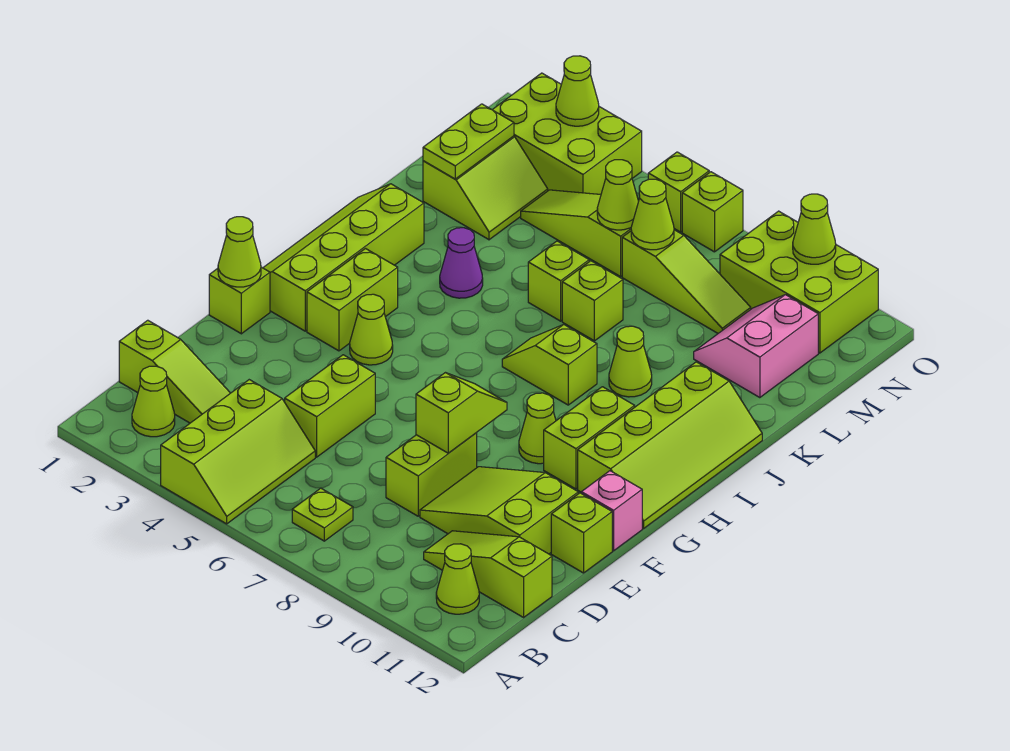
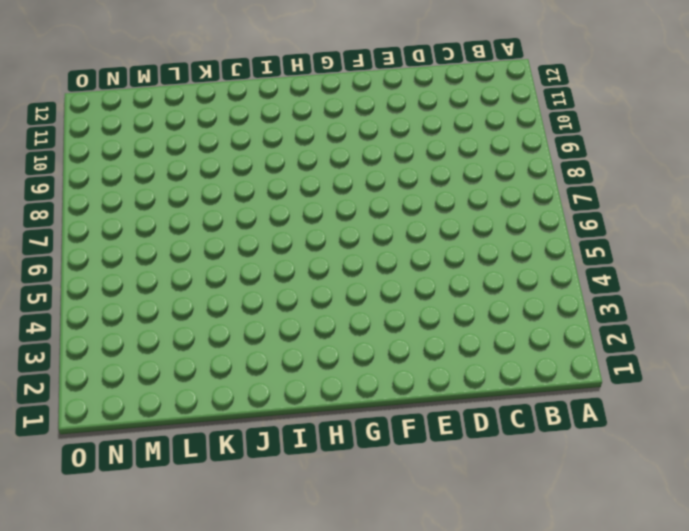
none -> lime slope A4:C5 level 1 top 4
none -> lime cone B2 level 1
none -> lime plate B7 level 1
none -> lime cone B11 level 1

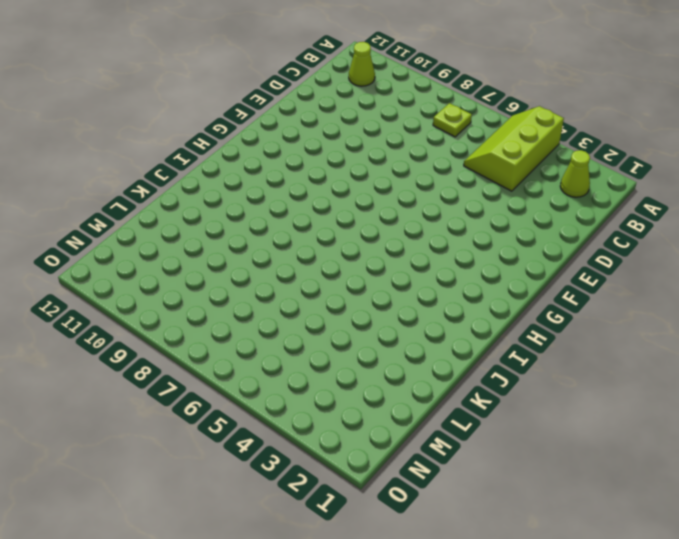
none -> lime slope C1:C3 level 1 top 1
none -> lime slope C10:C12 level 1 top 12
none -> lime brick D5:E5 level 1
none -> lime brick D8:E8 level 1

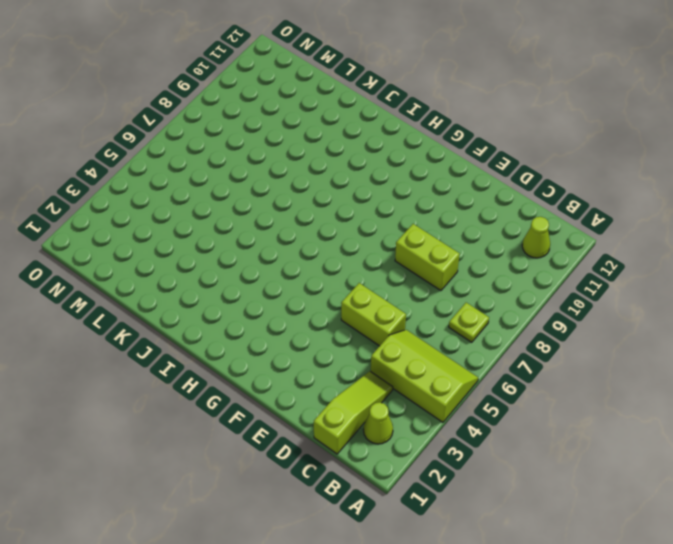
none -> lime slope C10:C12 level 1 top 12
none -> lime slope D9:E11 level 1 top 11
none -> lime brick E12 level 1
none -> lime brick F1 level 1

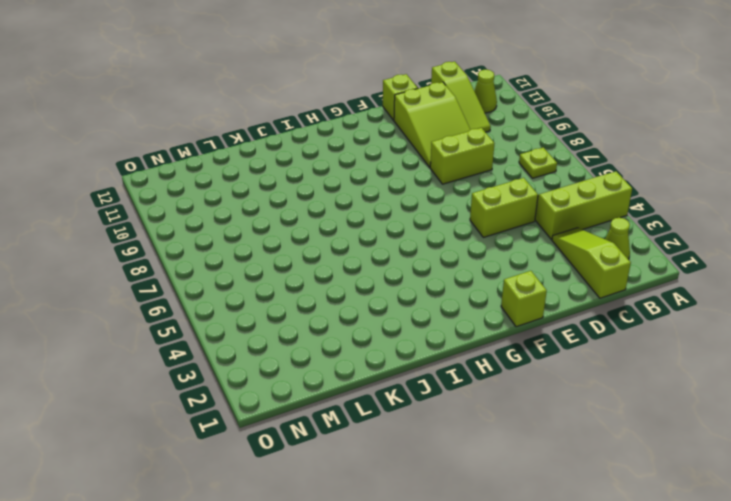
none -> pink brick F12 level 1
none -> lime slope G1:J2 level 1 top 2
none -> lime brick G3:H3 level 1
none -> lime cone G4 level 1

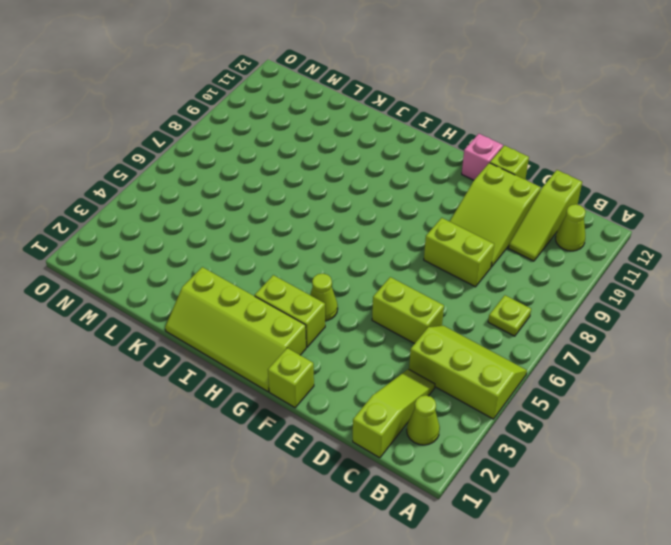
none -> lime cone G9 level 1
none -> lime brick G10:H10 level 1
none -> lime slope G11:J12 level 1 top 11
none -> lime slope I7:I8 level 1 top 8

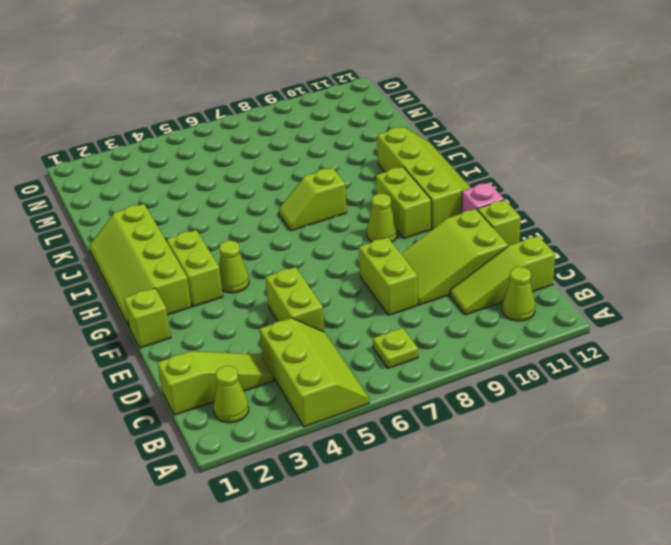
none -> purple cone J4 level 1
none -> lime cone J9 level 1
none -> lime brick K6 level 1
none -> lime brick K7 level 1

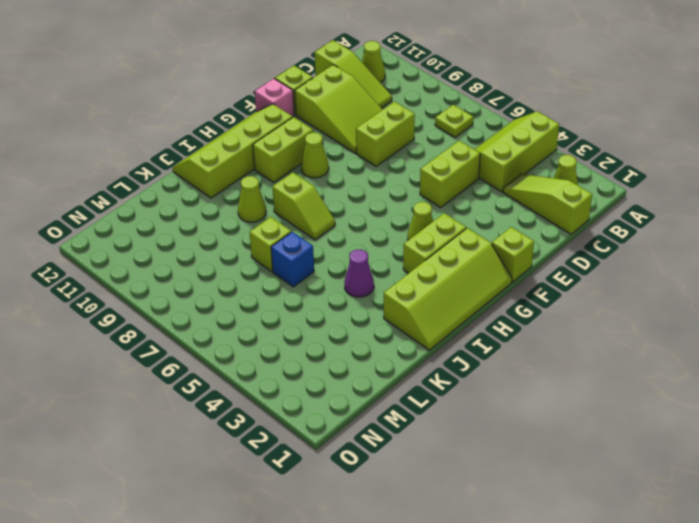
blue brick K6 level 1 -> lime brick K6 level 1
none -> lime slope L2:M3 level 1 top 2
none -> pink slope L10:M11 level 1 top 11
none -> lime slope M4:M6 level 1 top 6
none -> lime slope M7:M9 level 1 top 7

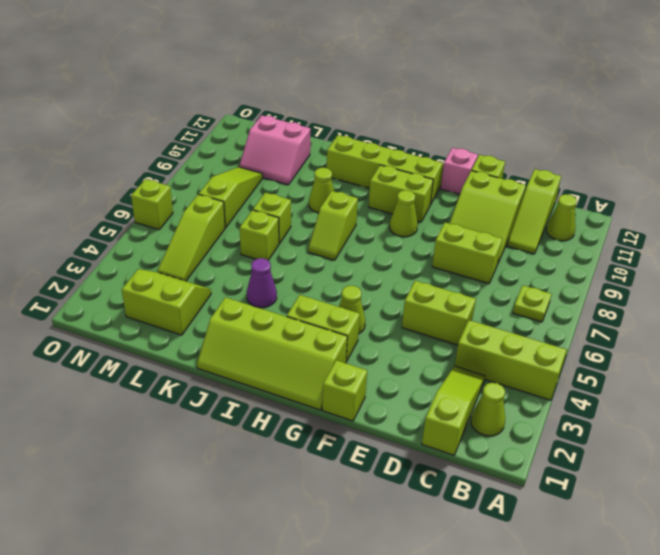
none -> lime brick N2:O4 level 1
none -> lime brick N9:O11 level 1
none -> lime brick O7 level 1
none -> lime slope E8:F8 level 2 top E

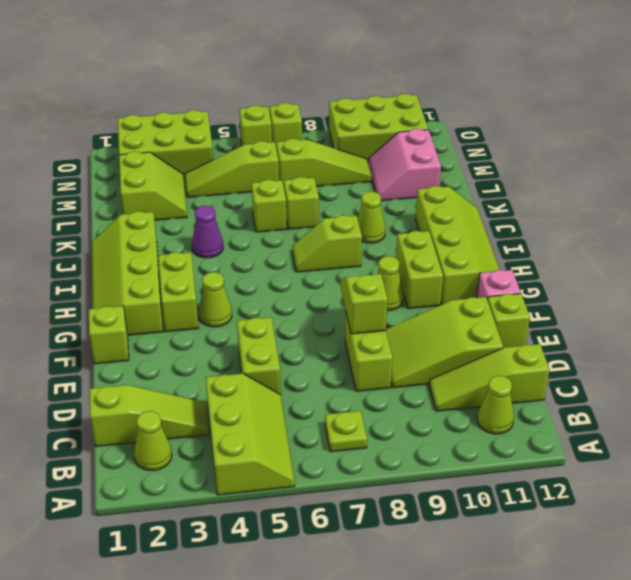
none -> lime cone F1 level 2
none -> lime plate L2:M2 level 2
none -> lime cone M6 level 2
none -> lime cone M7 level 2

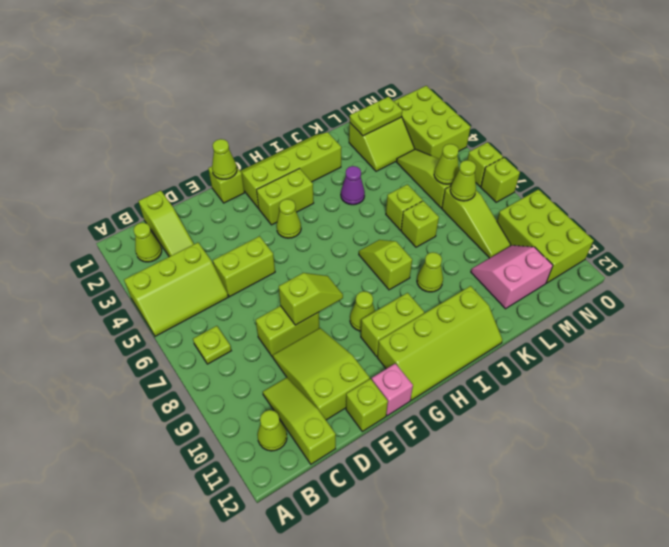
none -> lime cone O3 level 2
none -> lime cone O10 level 2

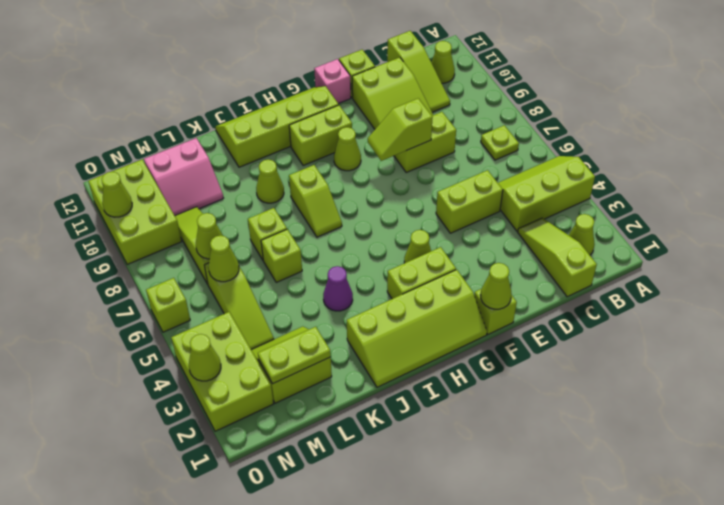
none -> lime brick O7 level 1

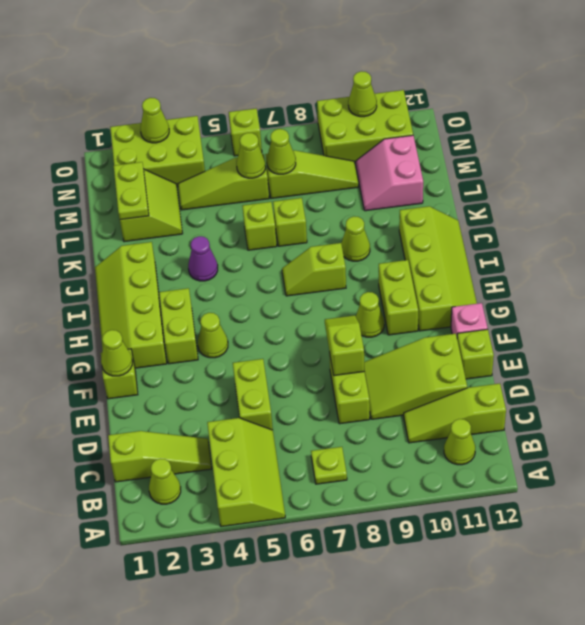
none -> lime brick O7 level 1

